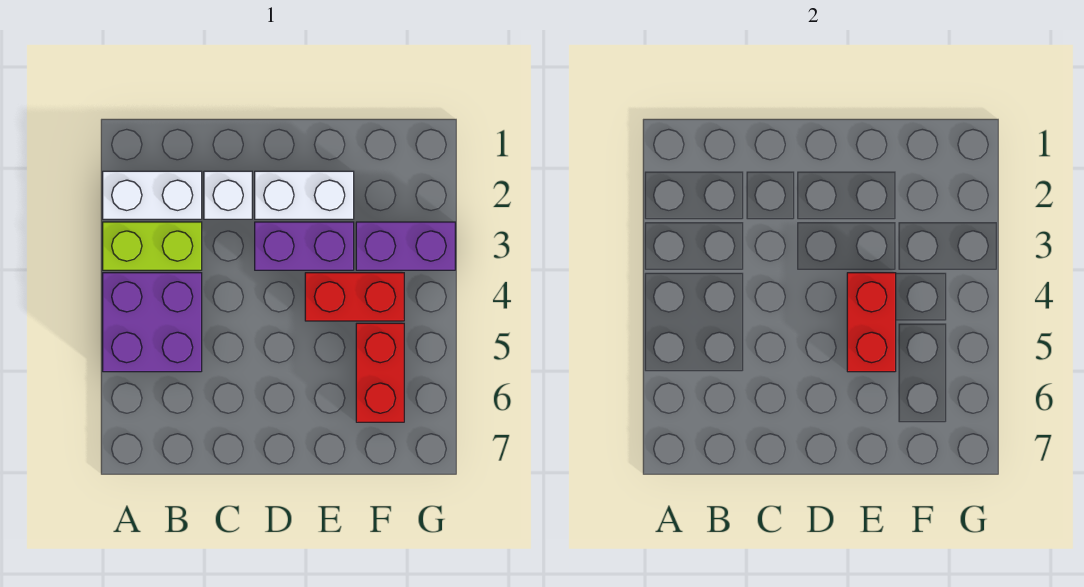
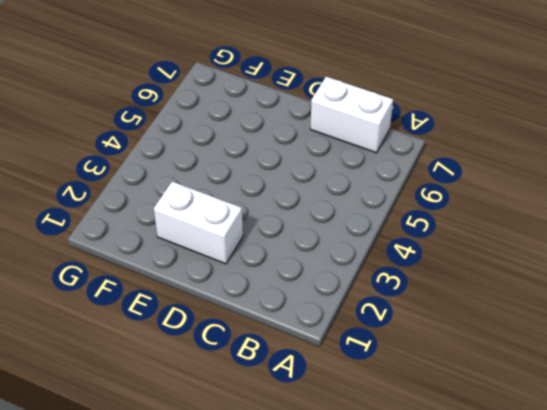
white brick B7:C7 level 1 -> white brick A2:B2 level 1
none -> lime brick A3:B3 level 1
none -> purple brick A4:B5 level 1

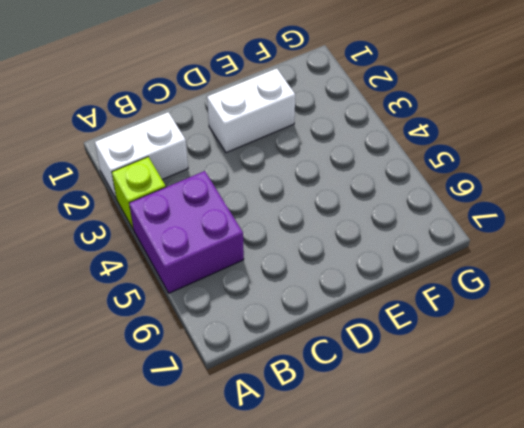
lime brick A3 level 1 -> lime brick A3:B3 level 1
none -> white brick C2 level 1
none -> purple brick D3:E3 level 1

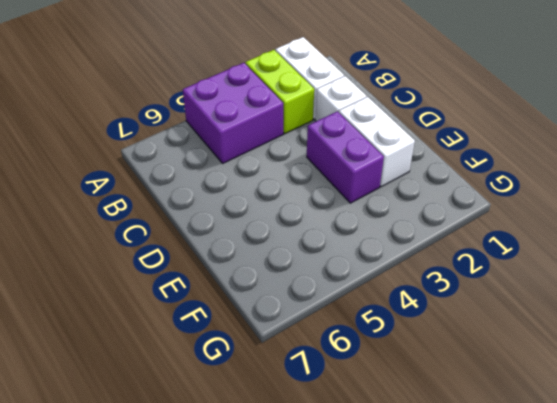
none -> red brick E4:F4 level 1
none -> purple brick F3:G3 level 1

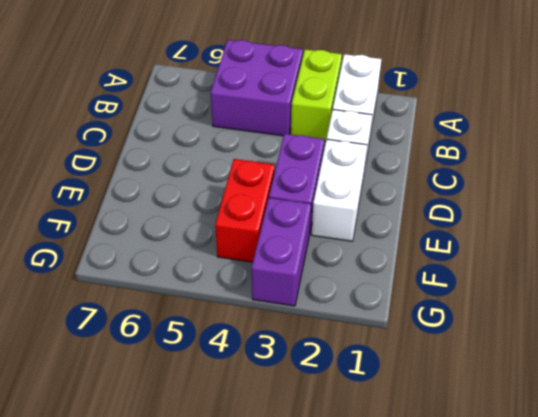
none -> red brick F5:F6 level 1
none -> red brick E4:E5 level 2

